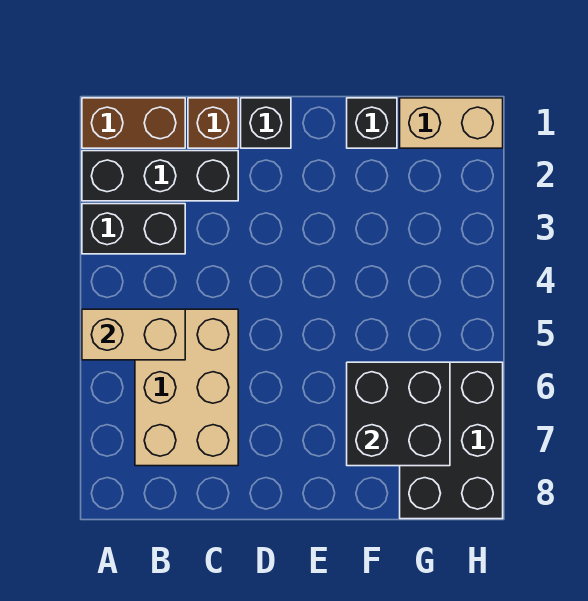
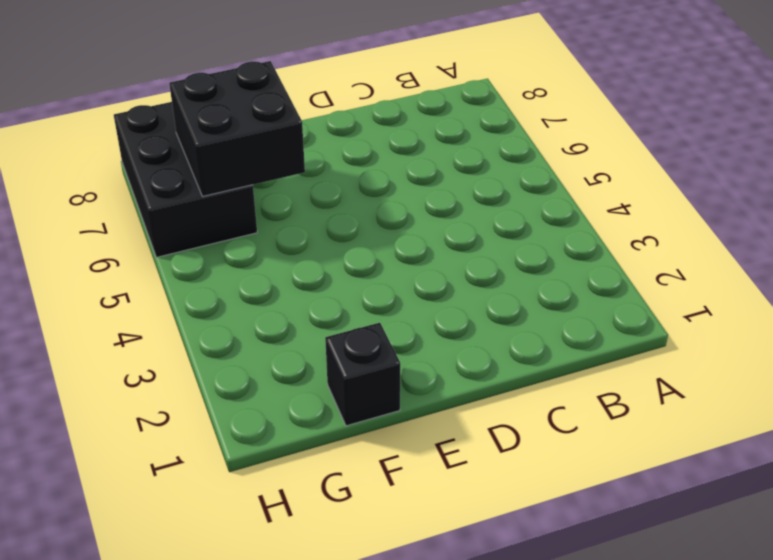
none -> brown brick A1:B1 level 1
none -> black brick A2:C2 level 1

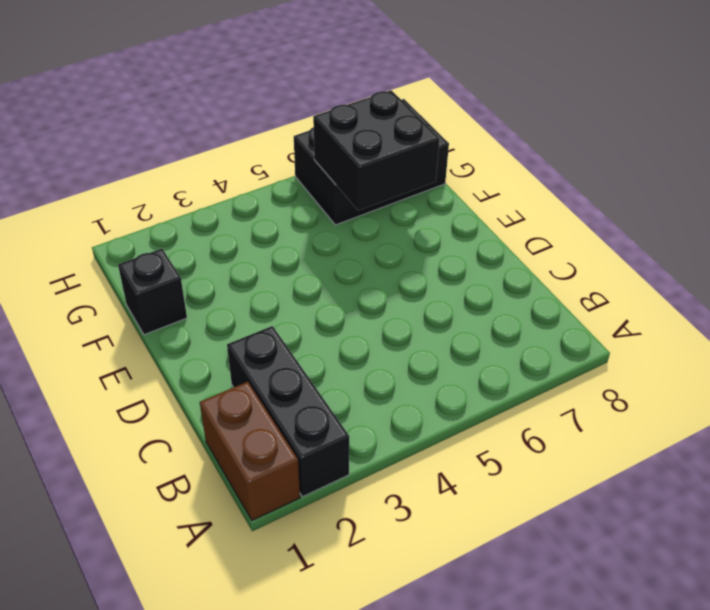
none -> black brick A3:B3 level 1
none -> tan brick B5:C7 level 1

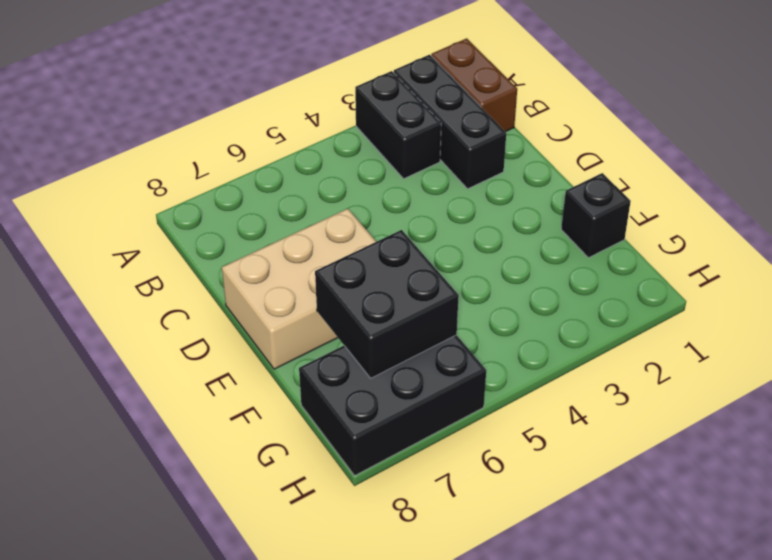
tan brick D6:E8 level 1 -> tan brick B5:C7 level 1
none -> brown brick C1 level 1
none -> black brick D1 level 1

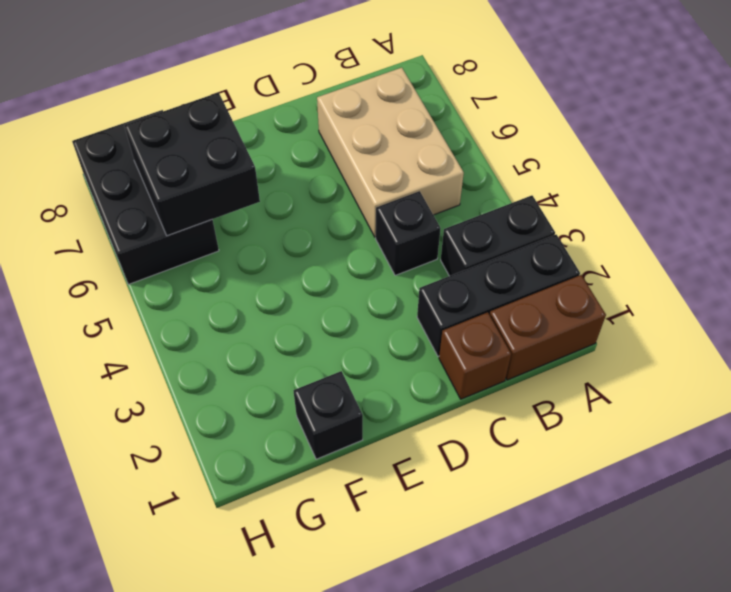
black brick C4 level 1 -> black brick D1 level 1
none -> tan brick G1:H1 level 1
none -> tan brick A5:B5 level 2

